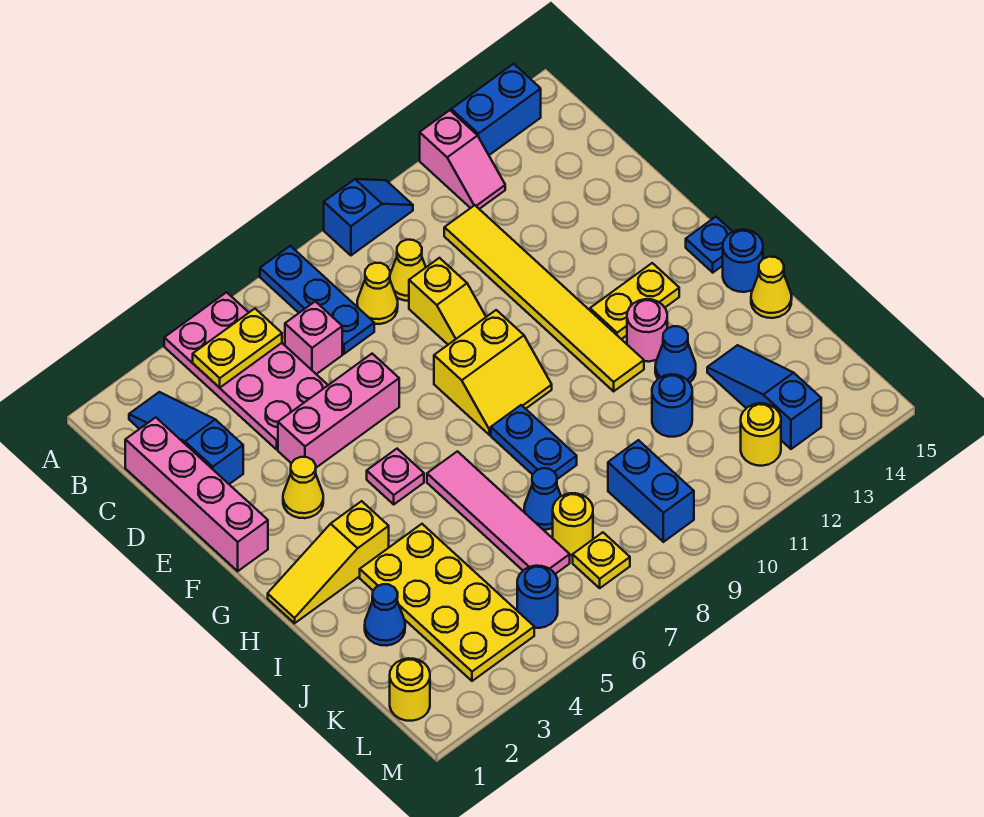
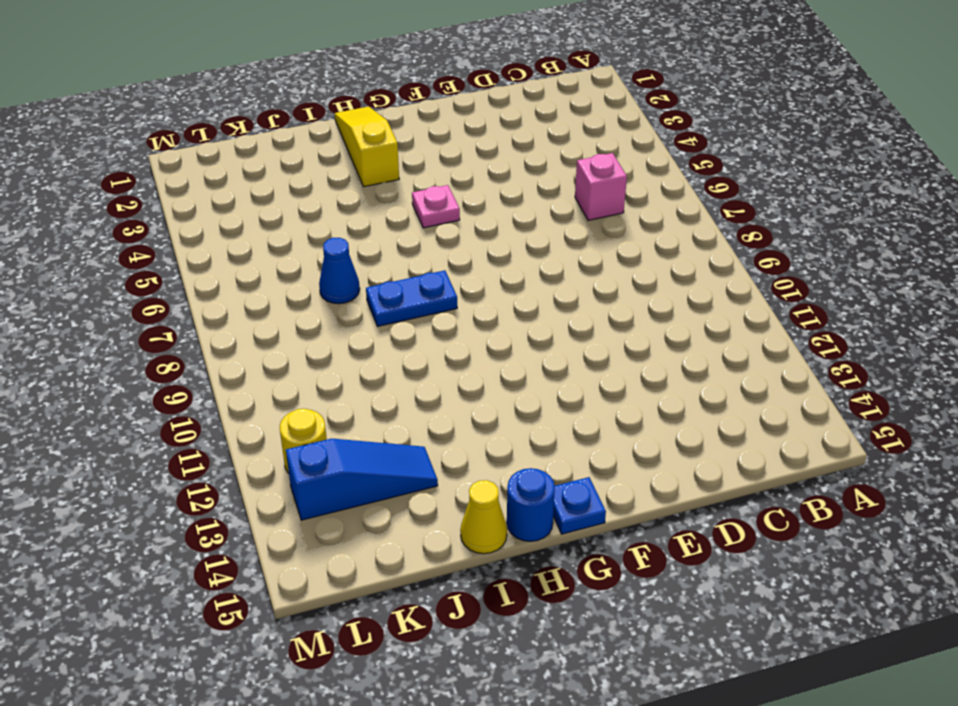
none -> pink plate A4:D5 level 1
none -> blue plate A7:C7 level 1
none -> blue slope A9:A10 level 1 top 9
none -> pink slope A12:B12 level 1 top A

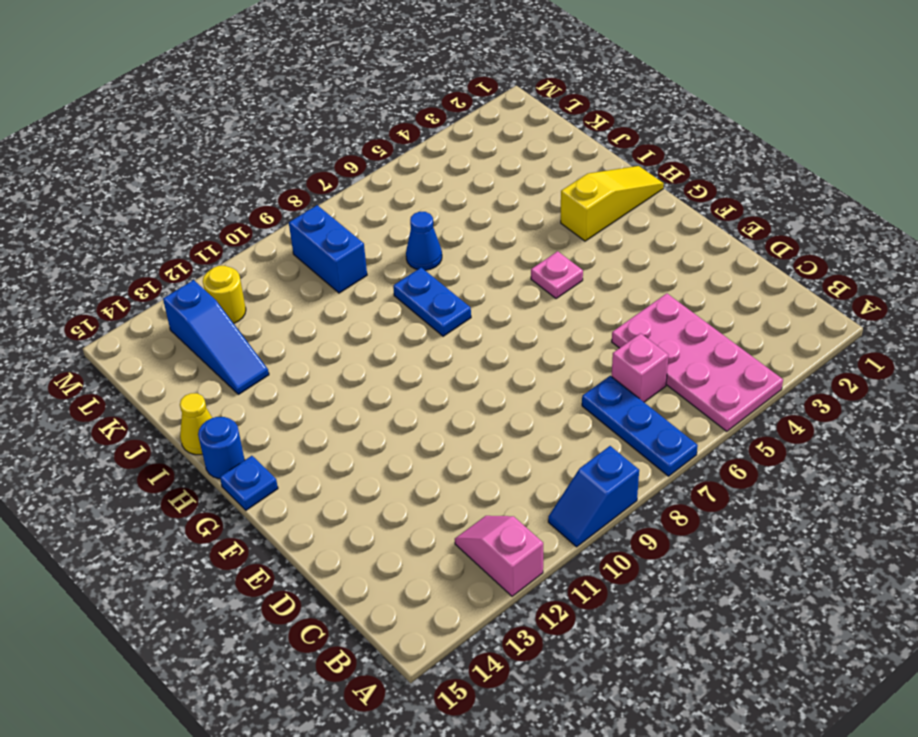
none -> blue brick A13:A14 level 1
none -> blue slope B2:D2 level 1 top D
none -> pink brick C1:F1 level 1
none -> yellow cone C8 level 1

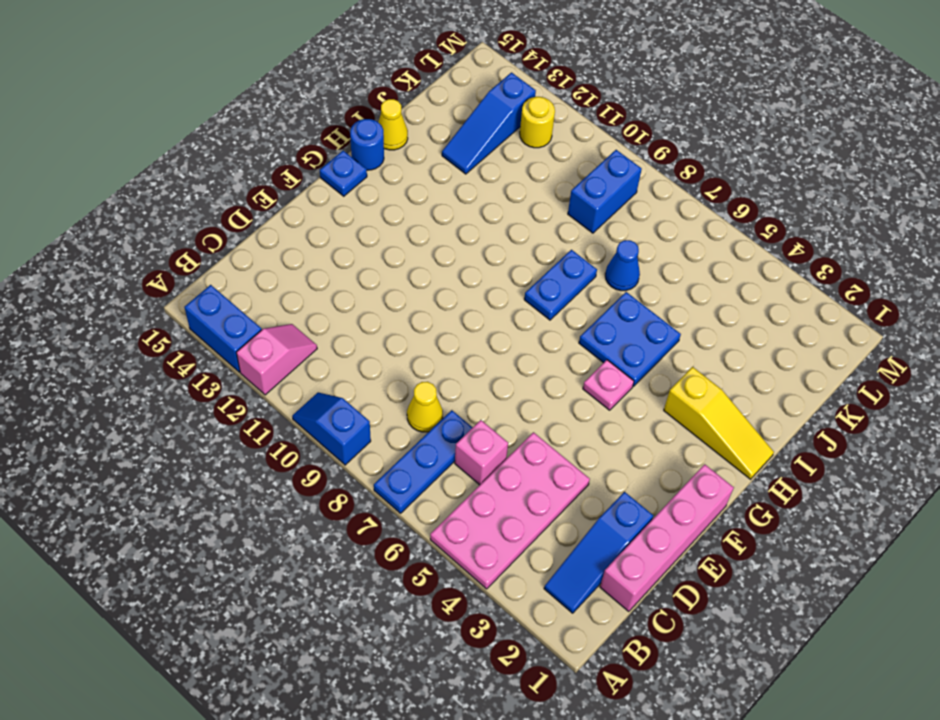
blue plate H5:I6 level 1 -> pink tile H6:K6 level 1
none -> yellow cone C9 level 1
none -> yellow tile C11:H11 level 1
none -> yellow slope D9:E9 level 1 top D
none -> pink brick E4:E6 level 1

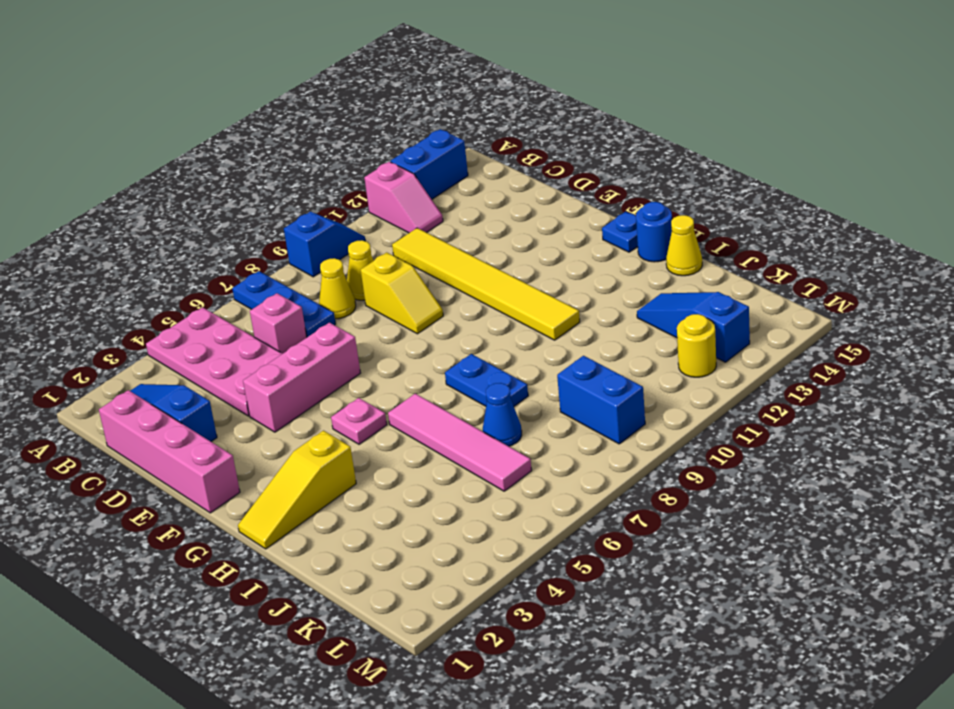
none -> yellow cone F3 level 1
none -> yellow slope F8:G9 level 1 top F
none -> yellow plate G12:G13 level 1
none -> pink round brick H12 level 1

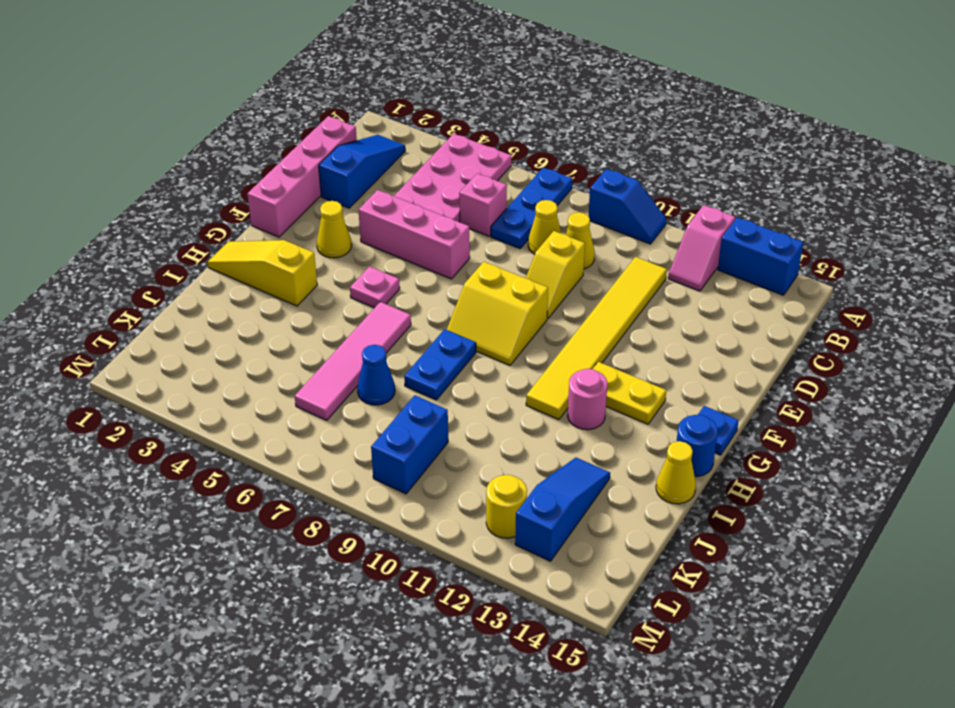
none -> yellow plate I3:L4 level 1
none -> blue cone I12 level 1
none -> blue cone J2 level 1
none -> blue round brick J11 level 1

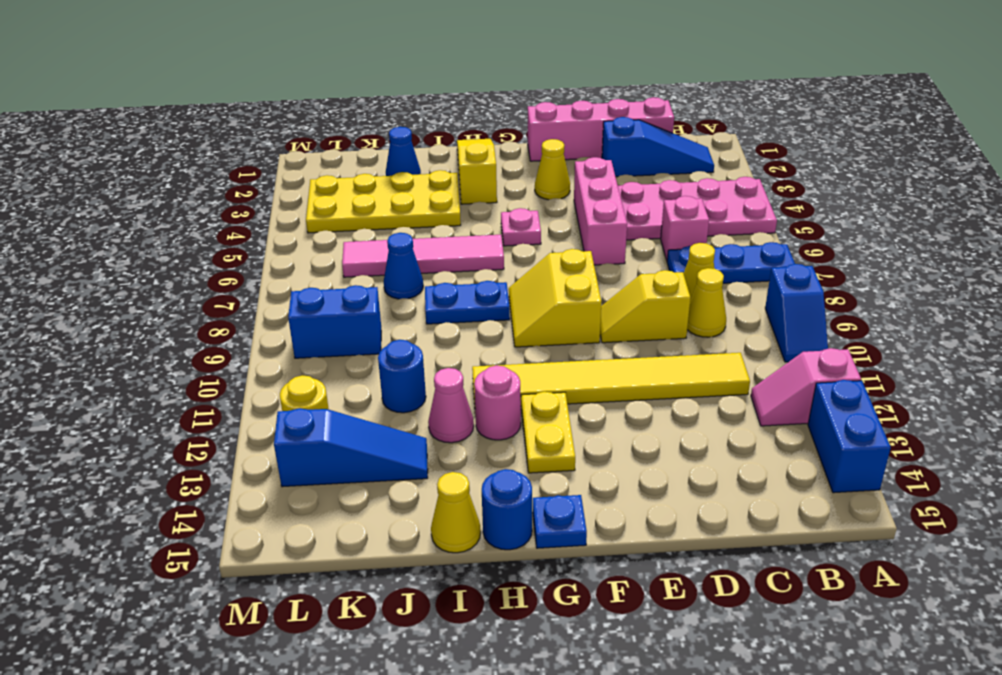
pink cone I12 level 1 -> blue cone I12 level 1
none -> yellow round brick K7 level 1
none -> yellow round brick L1 level 1
none -> blue round brick L5 level 1
none -> yellow plate L7 level 1

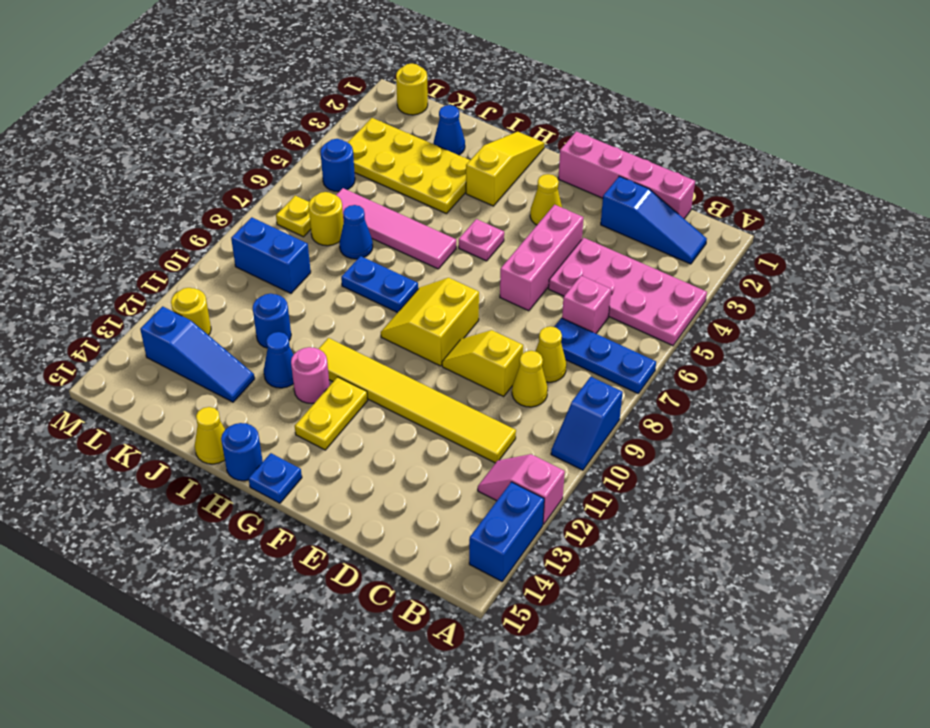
none -> yellow plate B4:B5 level 2

